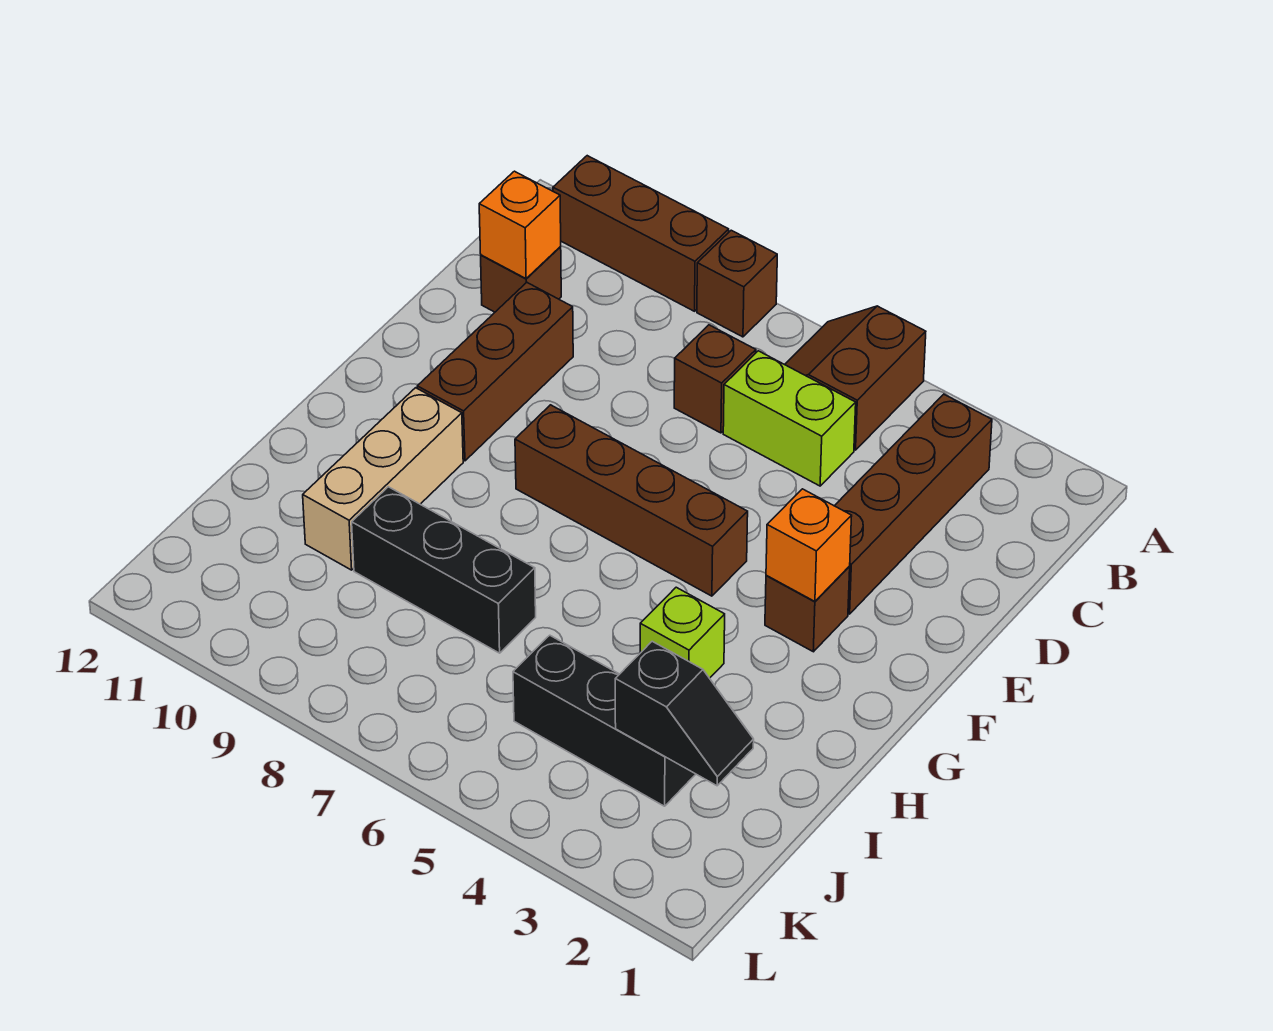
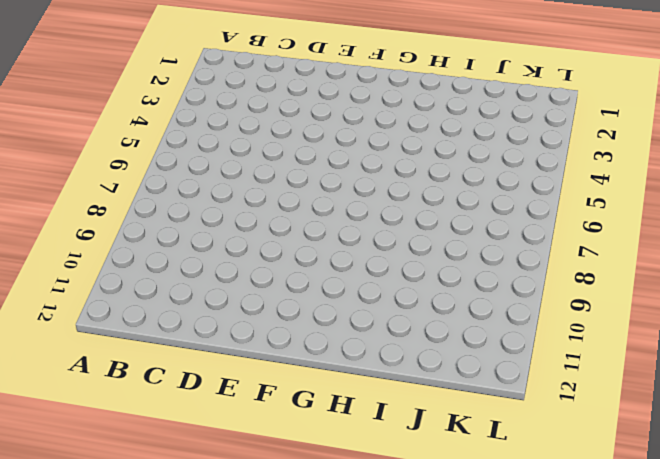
none -> brown slope A5:B6 level 1 top 5
none -> brown brick A8 level 1
none -> brown brick A9:A11 level 1

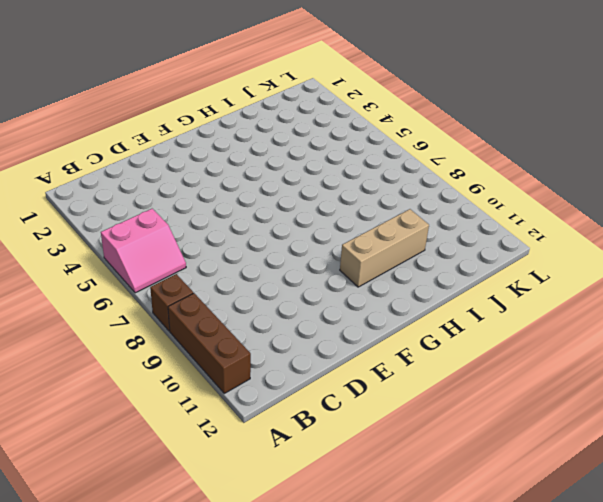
pink slope A5:B6 level 1 top 5 -> brown slope A5:B6 level 1 top 5
none -> brown brick B3:E3 level 1
none -> lime brick C5:C6 level 1
none -> brown brick C7 level 1

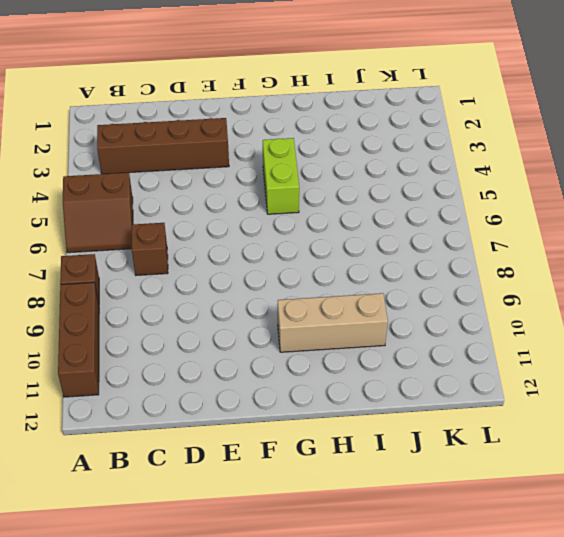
lime brick G4:G5 level 1 -> lime brick C5:C6 level 1
none -> brown brick C11 level 1
none -> brown brick D10:F10 level 1
none -> brown brick F3 level 1

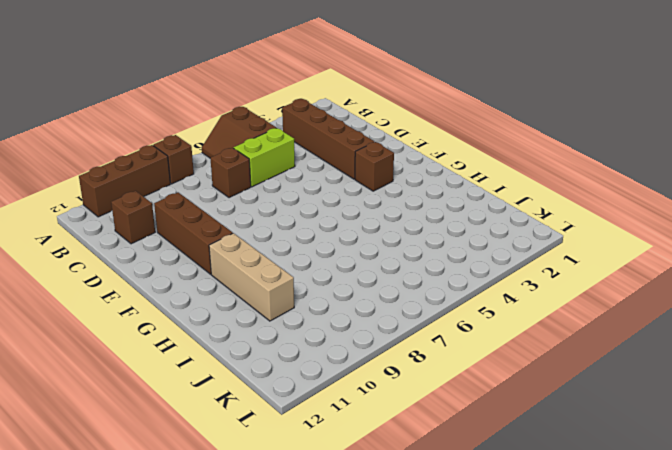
none -> brown brick F5:F8 level 1
none -> lime brick H4 level 1
none -> black brick I7:I9 level 1

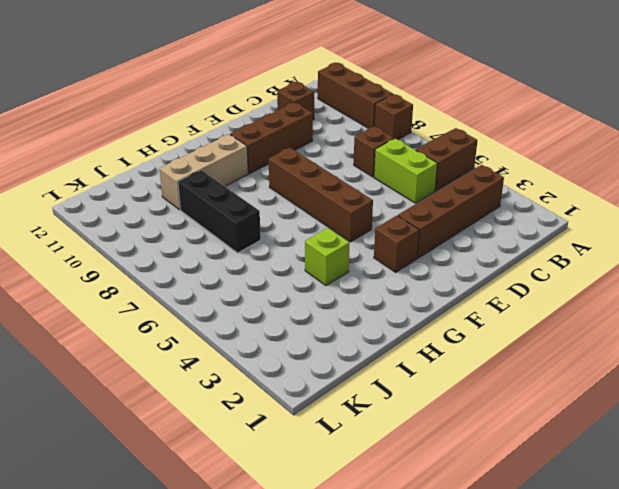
none -> black brick J3:J5 level 1
none -> orange brick C11 level 2
none -> orange brick F3 level 2

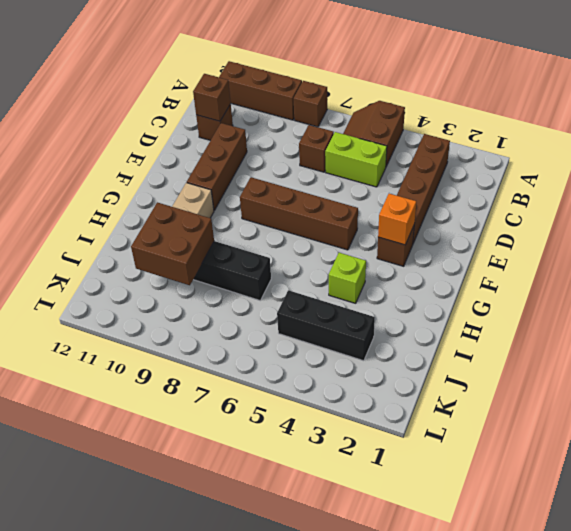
brown brick C11 level 2 -> orange brick C11 level 2
brown brick I9:J10 level 2 -> none
none -> black slope J2:J3 level 2 top 3

